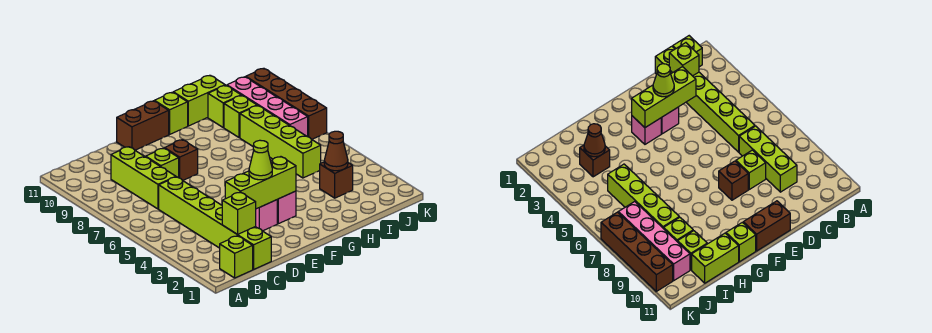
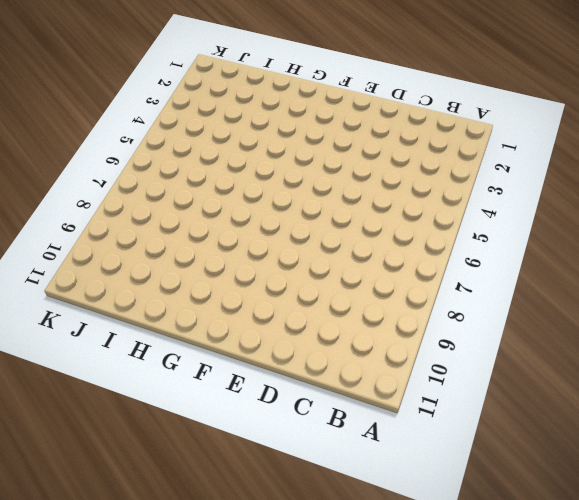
none -> lime brick B1 level 1
none -> lime brick C1:C6 level 1
none -> lime brick C7:C9 level 1

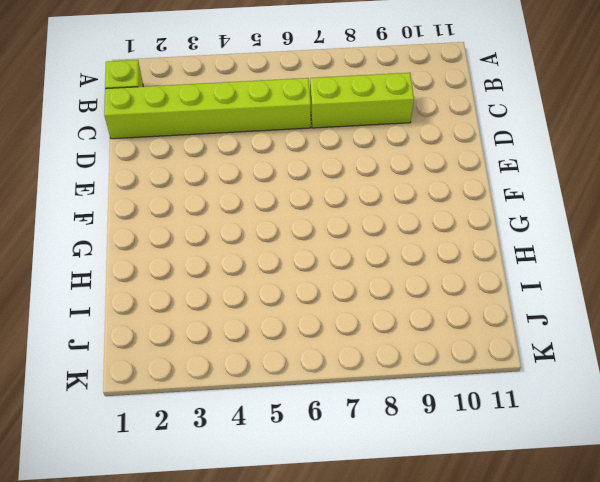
none -> lime brick D8 level 1
none -> pink brick E3 level 1
none -> brown brick E8 level 1

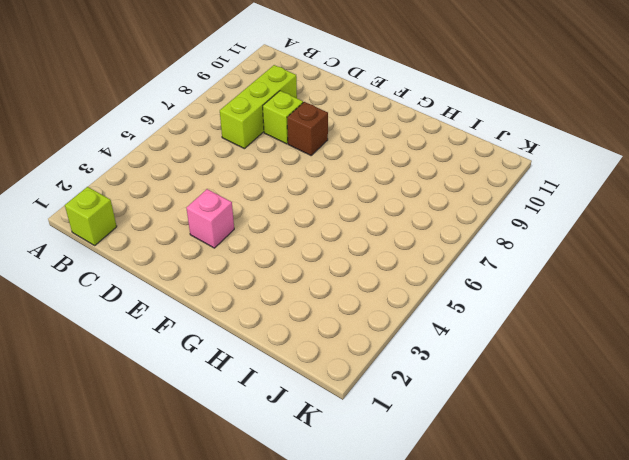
none -> lime brick C1:C6 level 1
none -> brown brick E11:F11 level 1
none -> pink brick F3 level 1

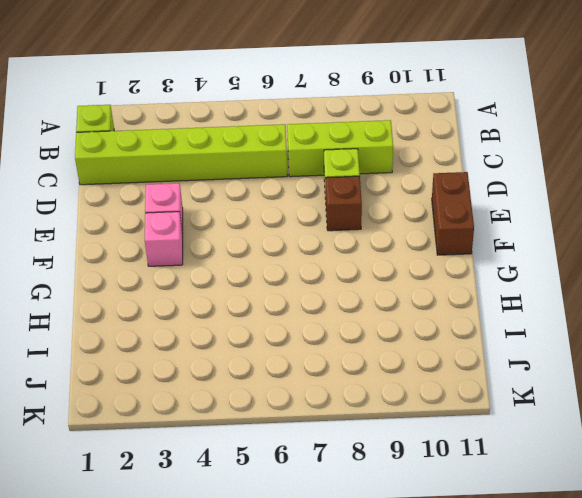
none -> lime brick G11 level 1
none -> lime brick H11:I11 level 1
none -> brown brick I3 level 1

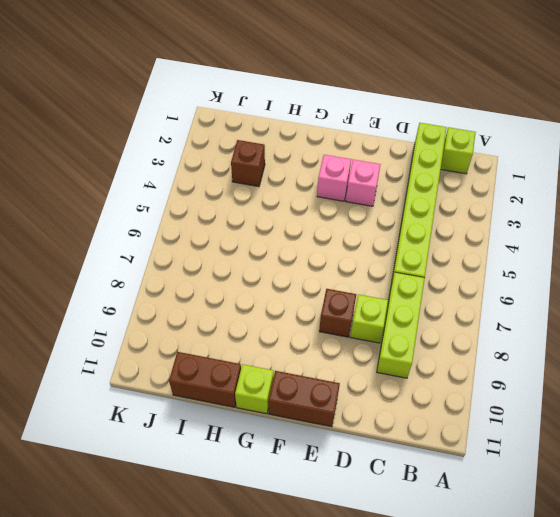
brown brick H11:I11 level 1 -> lime brick H11:I11 level 1
none -> lime brick I5:I8 level 1
none -> lime brick I9 level 1
none -> lime brick I10 level 1

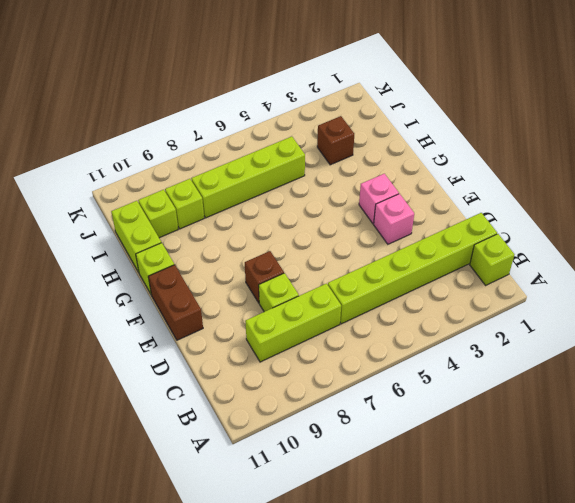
none -> pink brick J7:J10 level 1
none -> brown brick K7:K10 level 1
none -> lime brick C2 level 2

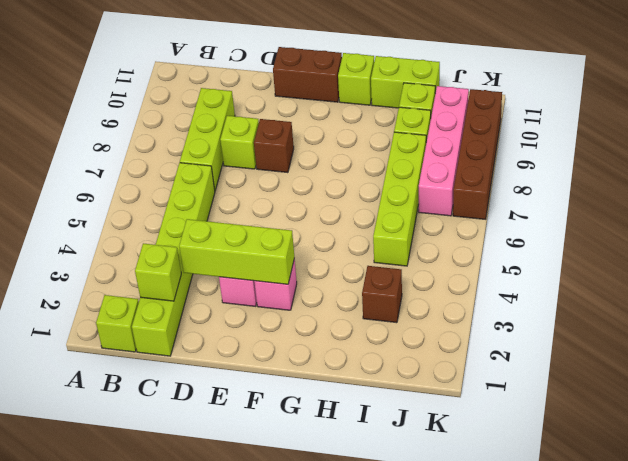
none -> brown cone I3 level 2
none -> lime cone E3 level 3

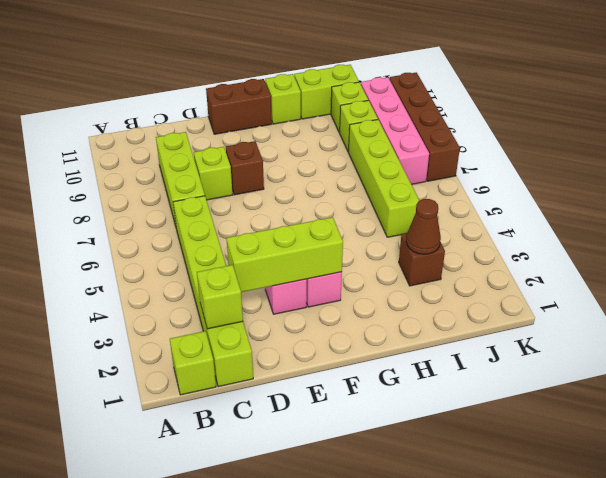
none -> lime cone E3 level 3

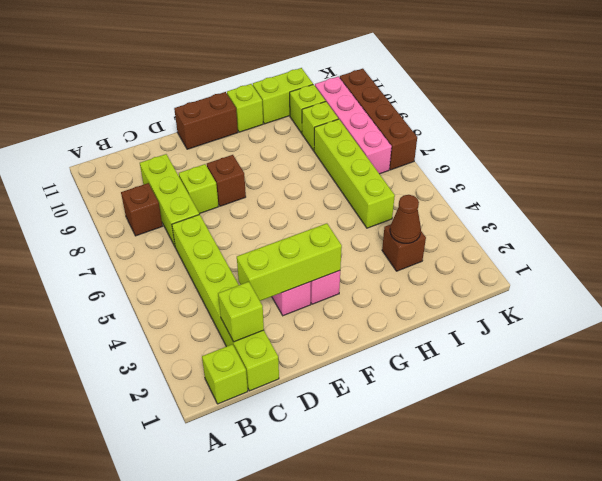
brown brick B8 level 1 -> none
none -> lime cone E3 level 3

